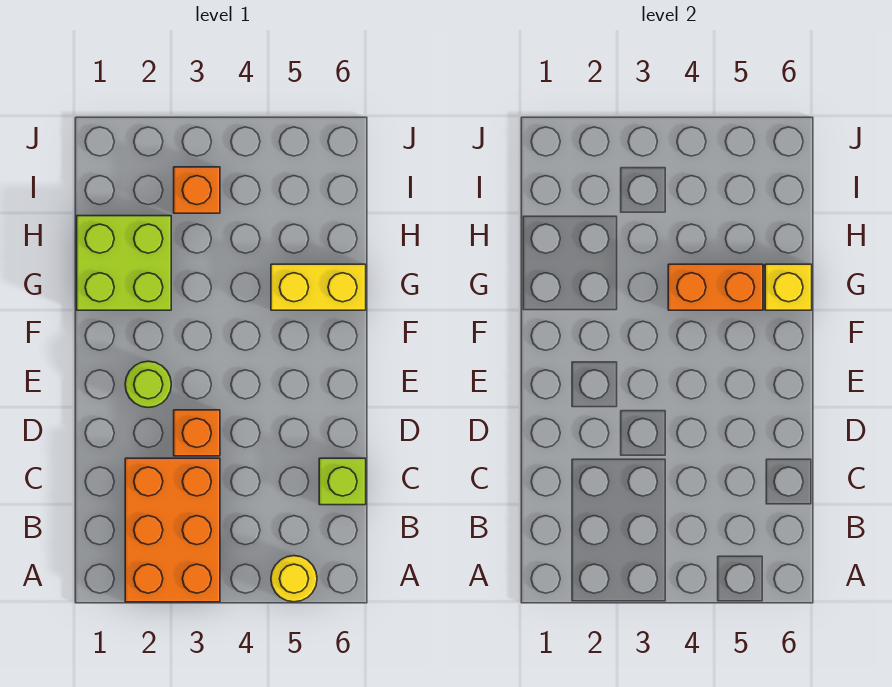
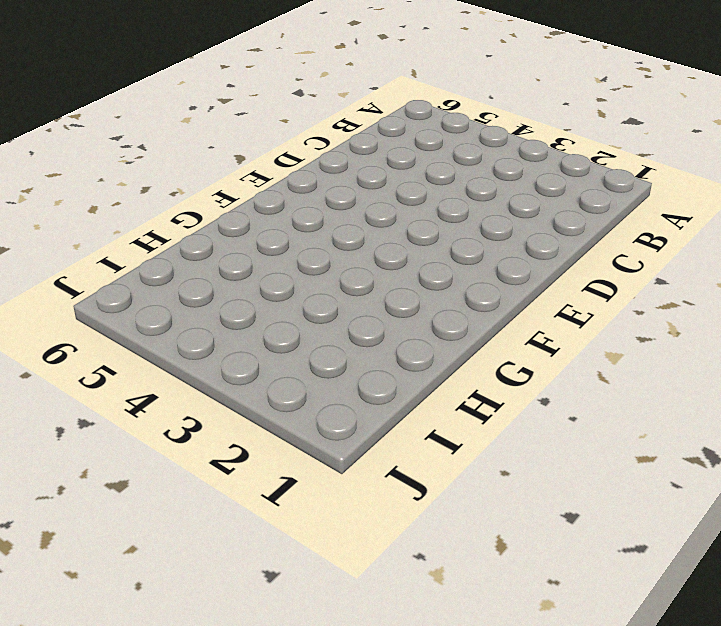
none -> orange brick A2:C3 level 1
none -> yellow round brick A5 level 1

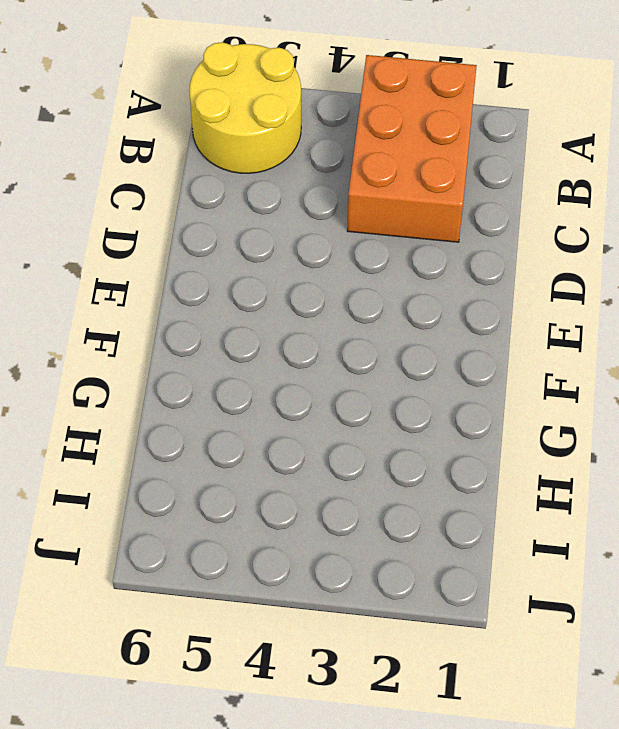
yellow round brick A5:B6 level 1 -> yellow round brick A5 level 1
none -> lime brick C6 level 1
none -> orange brick D3 level 1

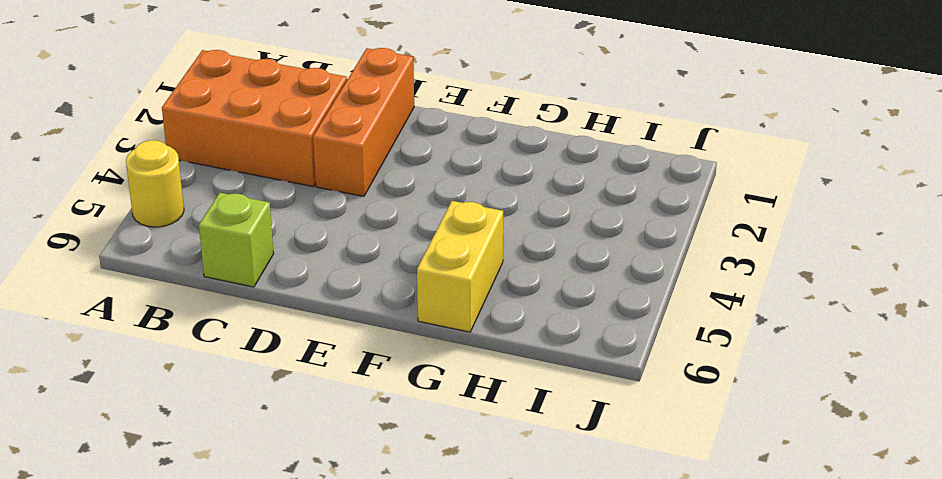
orange brick D1:D3 level 1 -> orange brick D3 level 1
none -> lime round brick E2 level 1
none -> lime brick G1:H2 level 1

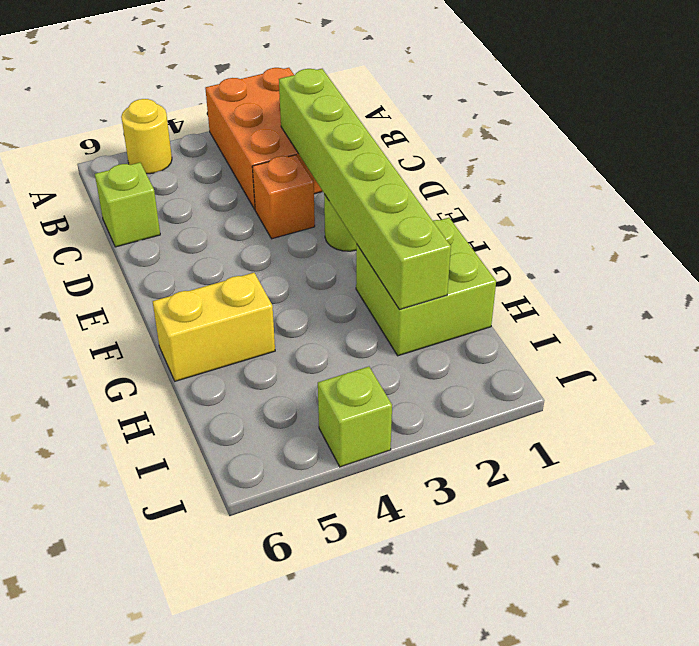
lime brick C2:H2 level 2 -> none
lime brick J4 level 1 -> none
none -> orange brick I3 level 1
none -> orange brick G4:G5 level 2

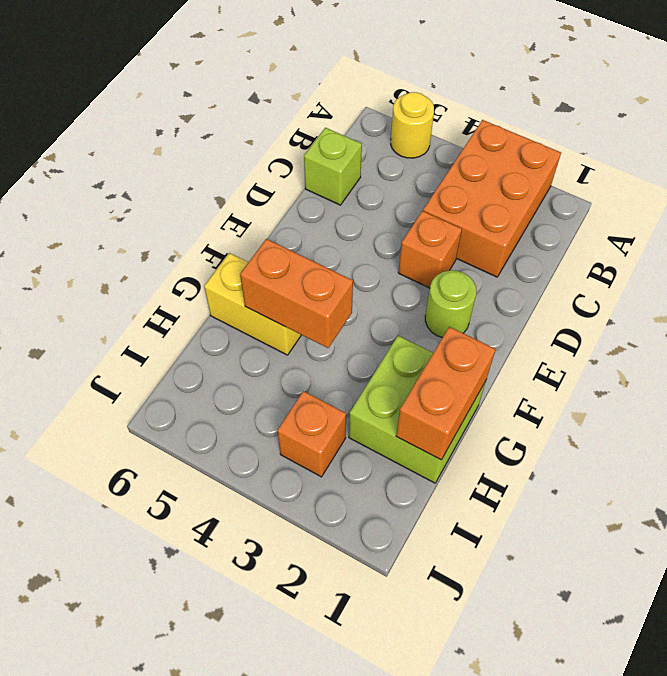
orange brick G1:H1 level 2 -> none
none -> yellow brick G6 level 2

